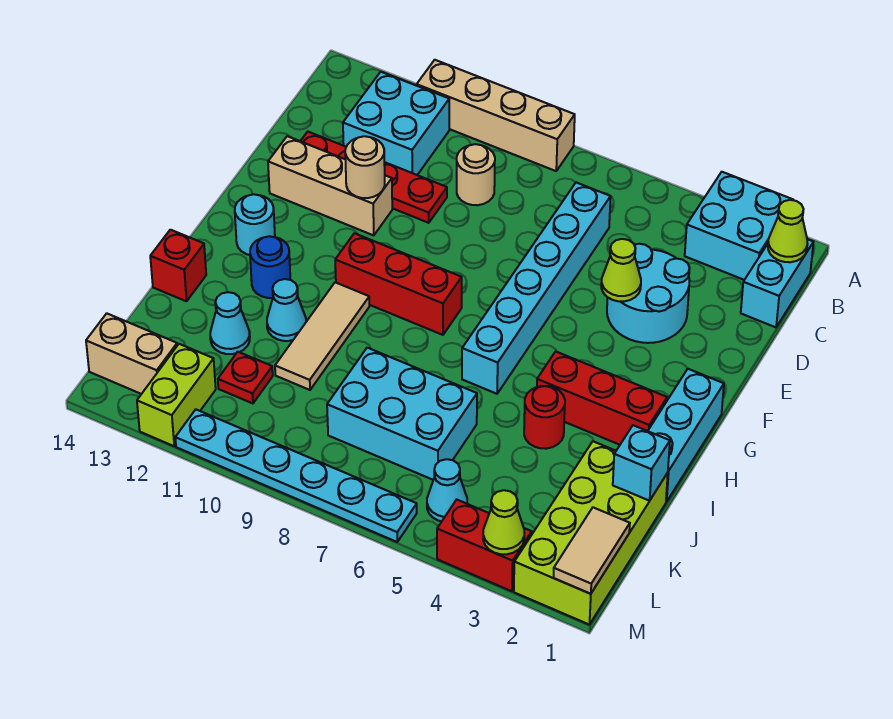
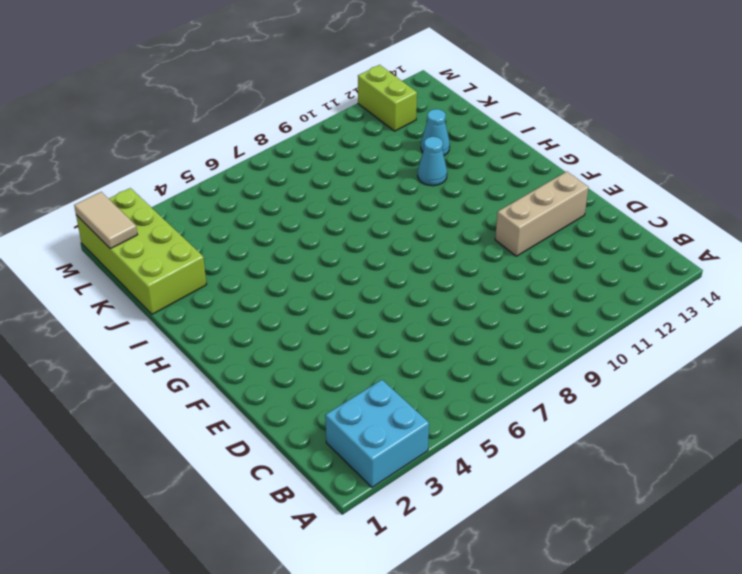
none -> tan brick A8:A11 level 1
none -> cyan brick B1:C1 level 1
none -> cyan brick B11:C12 level 1
none -> cyan brick C6:H6 level 1

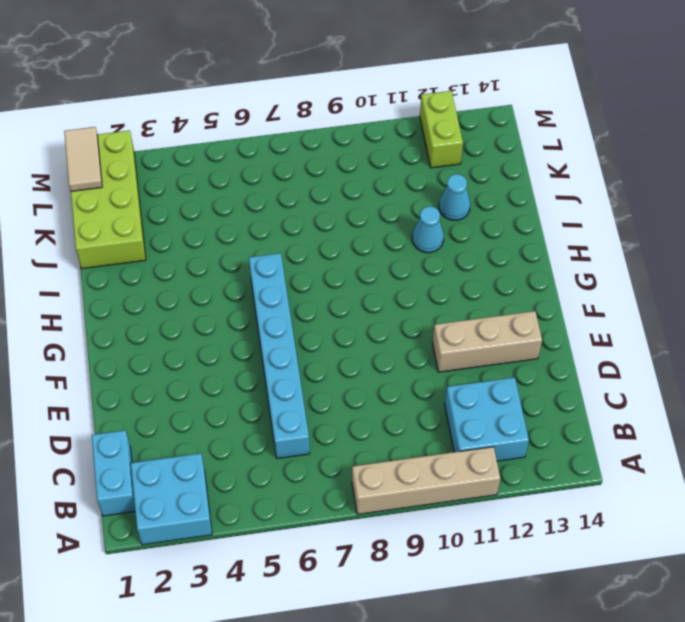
none -> tan round brick C9 level 1
none -> cyan round brick D3:E4 level 1
none -> red plate D10:D13 level 1
none -> cyan brick G1:I1 level 1

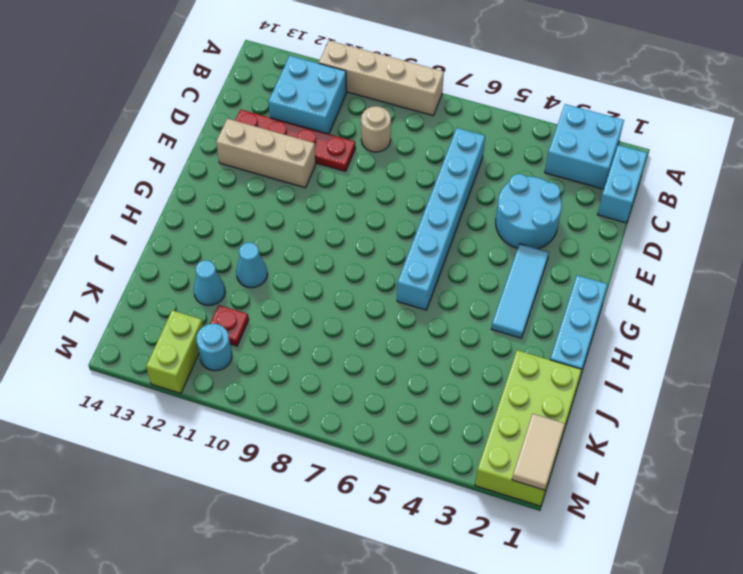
cyan tile F3:H3 level 1 -> red brick H2:H4 level 1
cyan round brick L11 level 1 -> cyan round brick G13 level 1
none -> red brick G8:G10 level 1
none -> tan tile H10:J10 level 1
none -> blue round brick H12 level 1
none -> red round brick I4 level 1

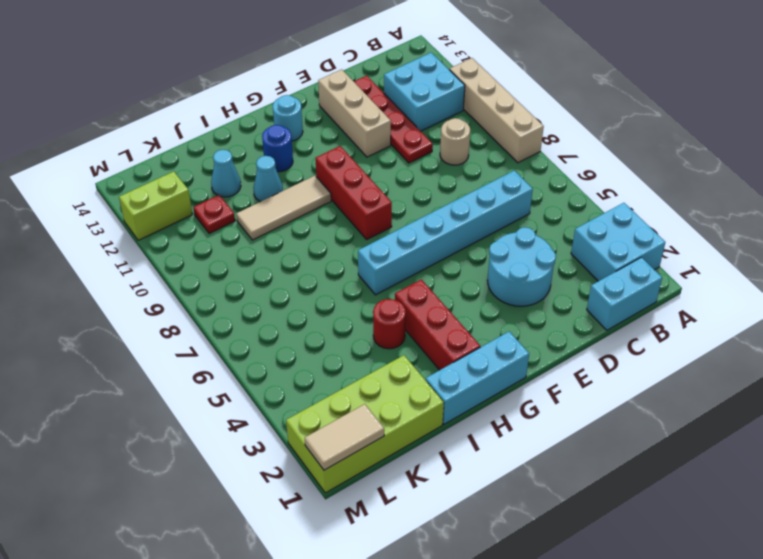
none -> red brick I14 level 1
none -> cyan brick J6:K8 level 1
none -> cyan cone L5 level 1
none -> tan brick L13:L14 level 1

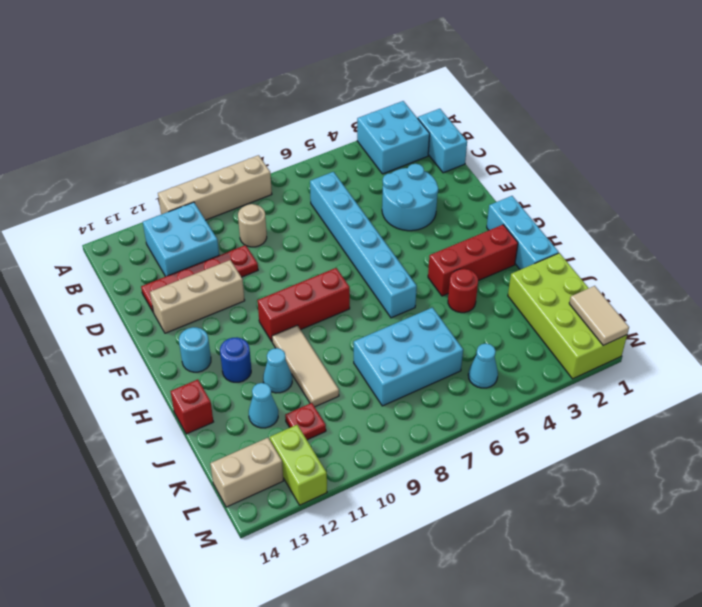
none -> red brick M3:M4 level 1
none -> cyan plate M6:M11 level 1
none -> lime cone B1 level 2
none -> lime cone E4 level 2

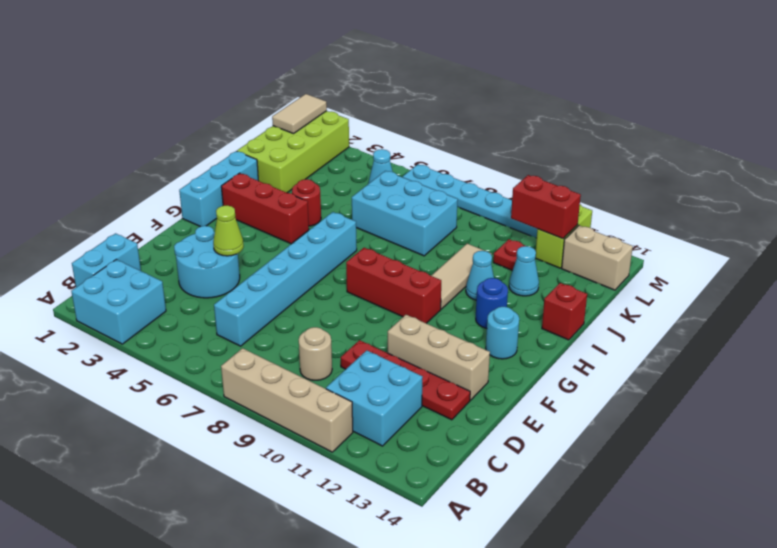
red brick L11:L12 level 2 -> red brick M3:M4 level 1
none -> lime cone B1 level 2
none -> tan round brick E11 level 2
none -> cyan brick J1 level 2
none -> lime cone M3 level 2

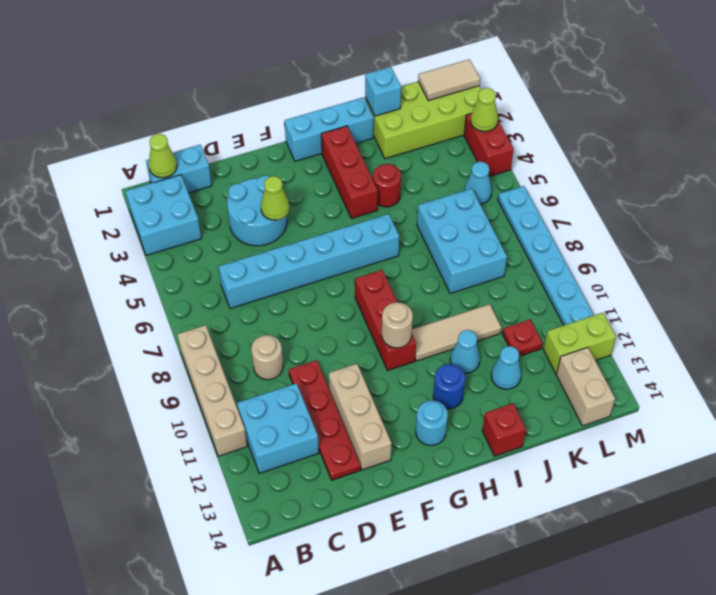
tan round brick G10 level 2 -> tan round brick E11 level 2

